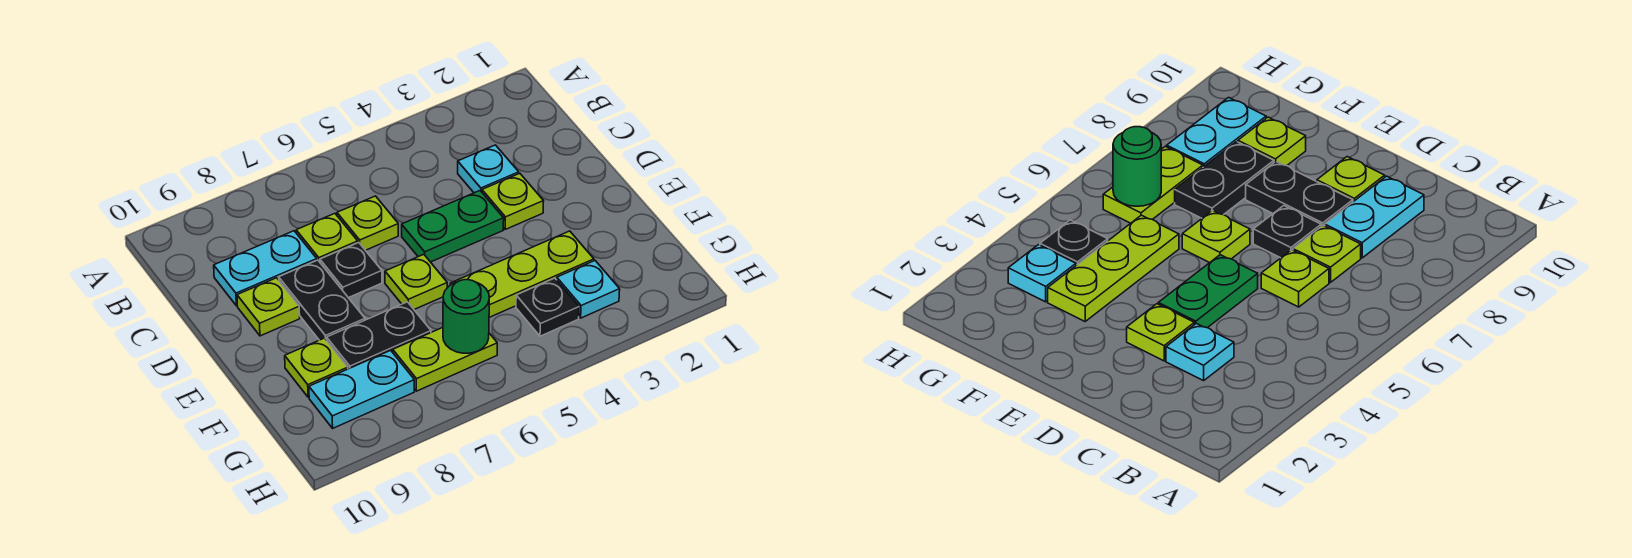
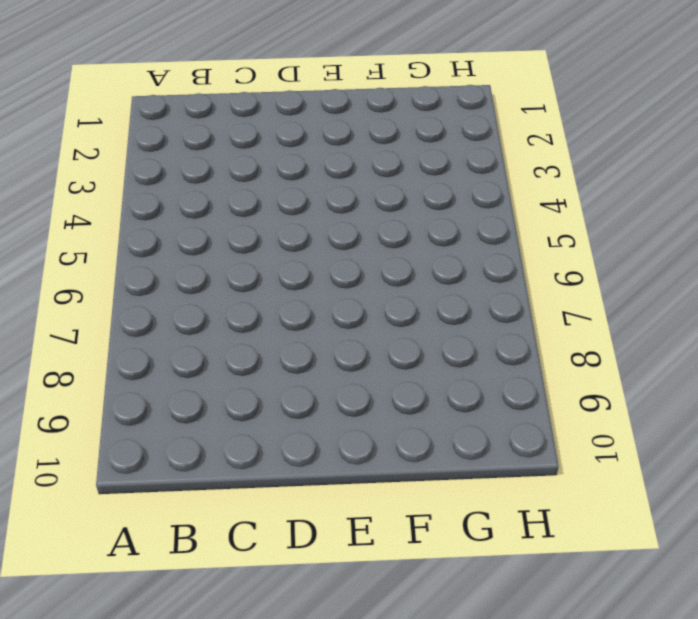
none -> cyan plate C3 level 1
none -> lime plate C6 level 1
none -> lime plate C7 level 1

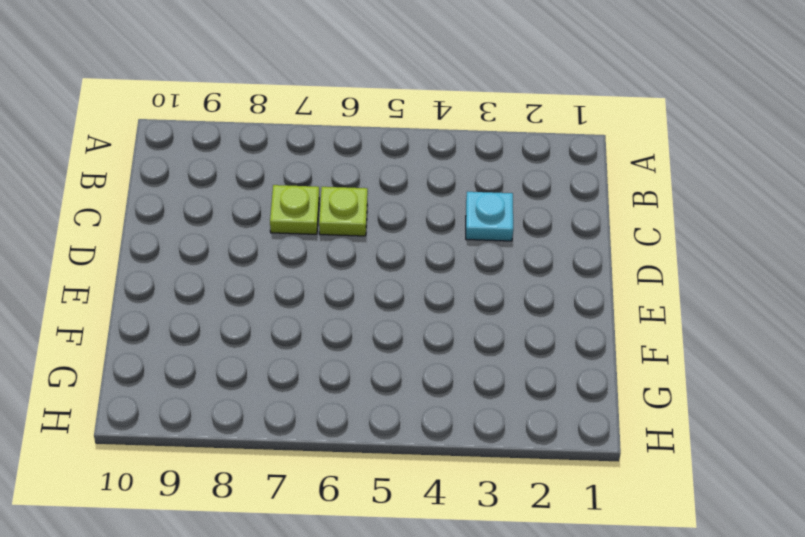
none -> cyan plate C8:C9 level 1
none -> lime plate D3 level 1
none -> green plate D4:D5 level 1

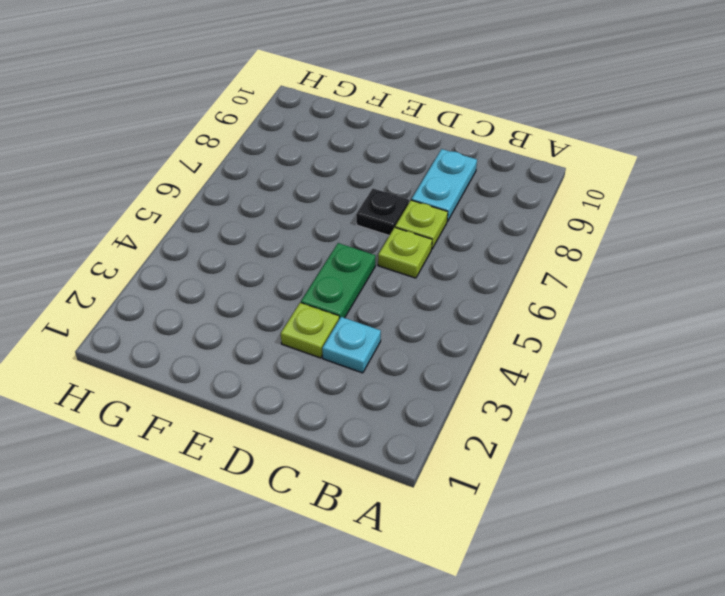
none -> black plate D8:E8 level 1
none -> lime plate D9 level 1
none -> lime plate E6 level 1

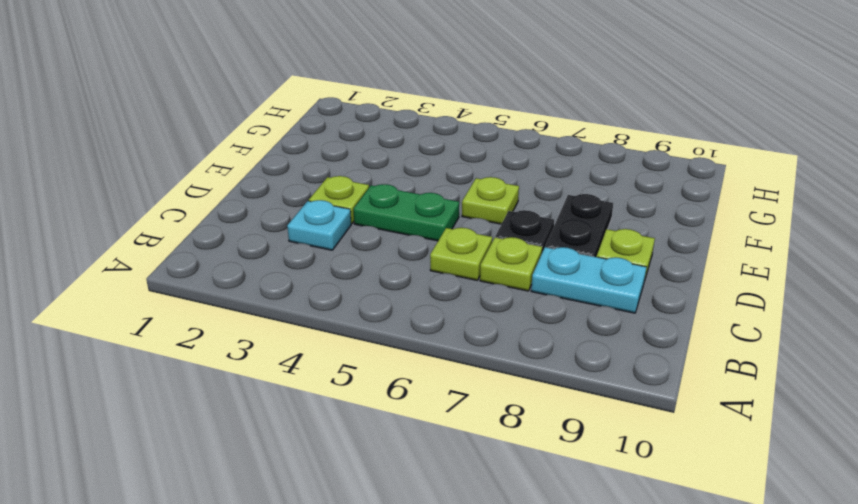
none -> lime plate F3:F5 level 1
none -> black plate F7:F8 level 1
none -> lime plate F9 level 1

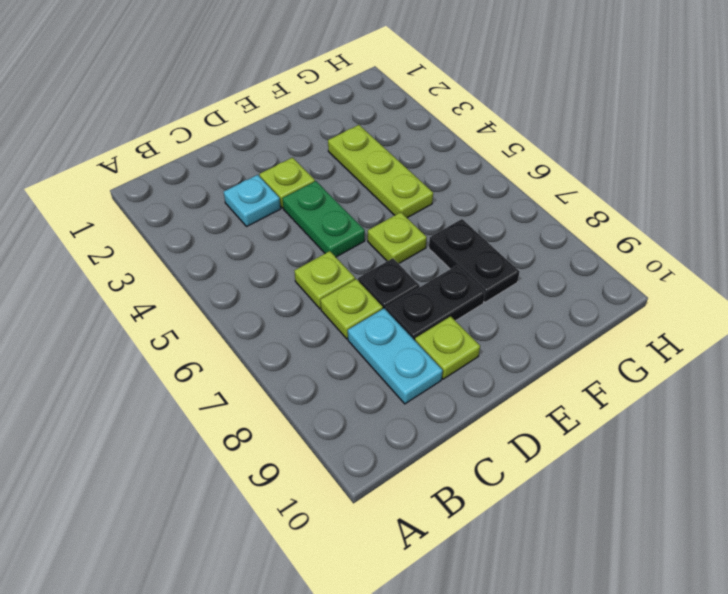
none -> lime plate F9 level 1
none -> cyan plate G3 level 1
none -> black plate G4 level 1

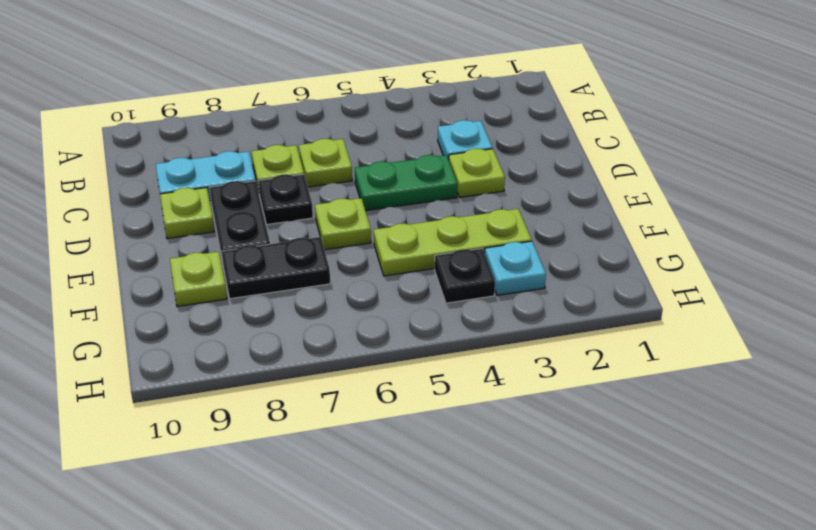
none -> lime plate G6:G7 level 1
none -> cyan plate G8:G9 level 1
none -> green round brick G6 level 2

